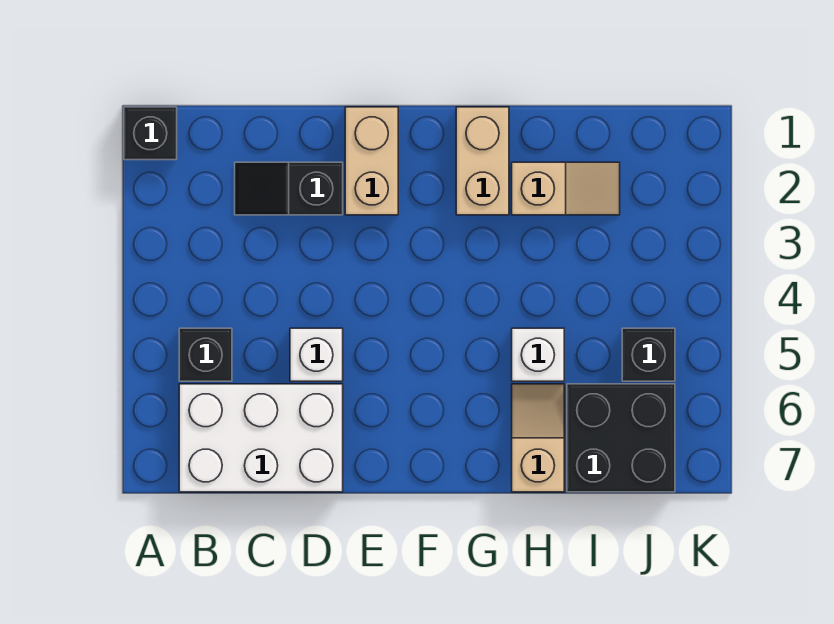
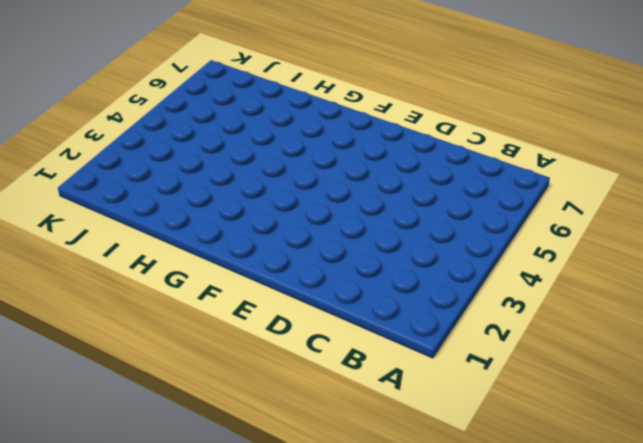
none -> black brick A1 level 1
none -> black brick B5 level 1
none -> white brick B6:D7 level 1

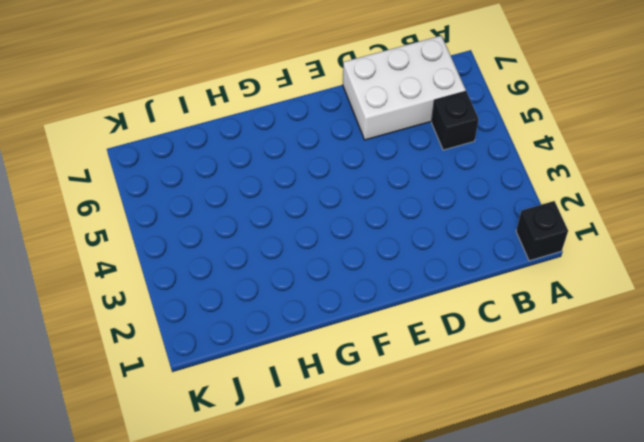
none -> black slope C2:D2 level 1 top D
none -> white brick D5 level 1
none -> tan brick E1:E2 level 1

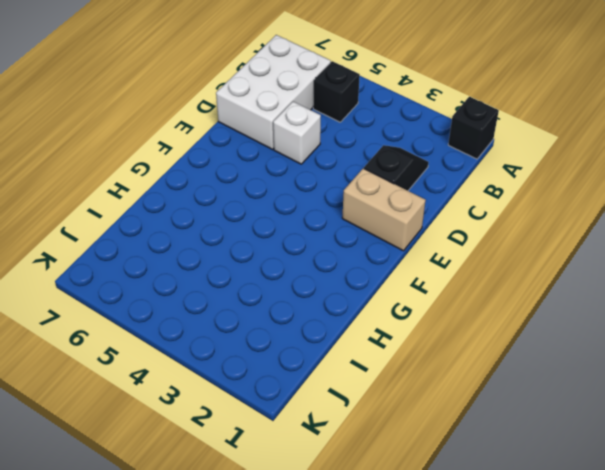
none -> tan brick G1:G2 level 1
none -> tan slope H2:I2 level 1 top H
none -> white brick H5 level 1

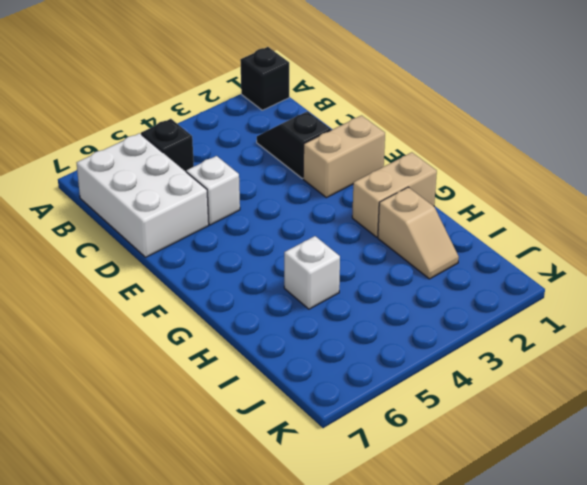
none -> tan slope H6:H7 level 1 top 7
none -> black brick I6:J7 level 1
none -> black brick J5 level 1

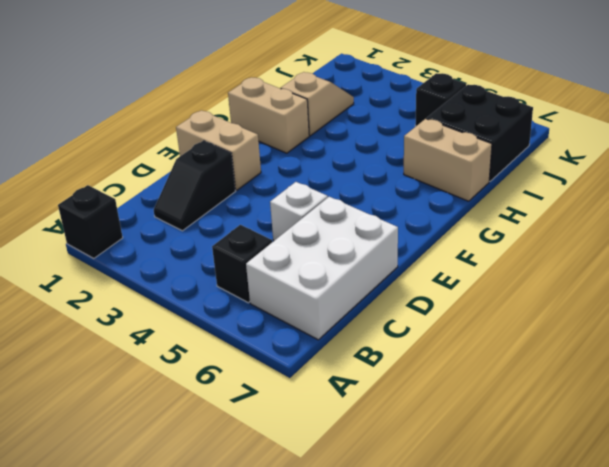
tan brick H6:H7 level 1 -> tan slope H6:H7 level 1 top 7
none -> white brick H5 level 1

